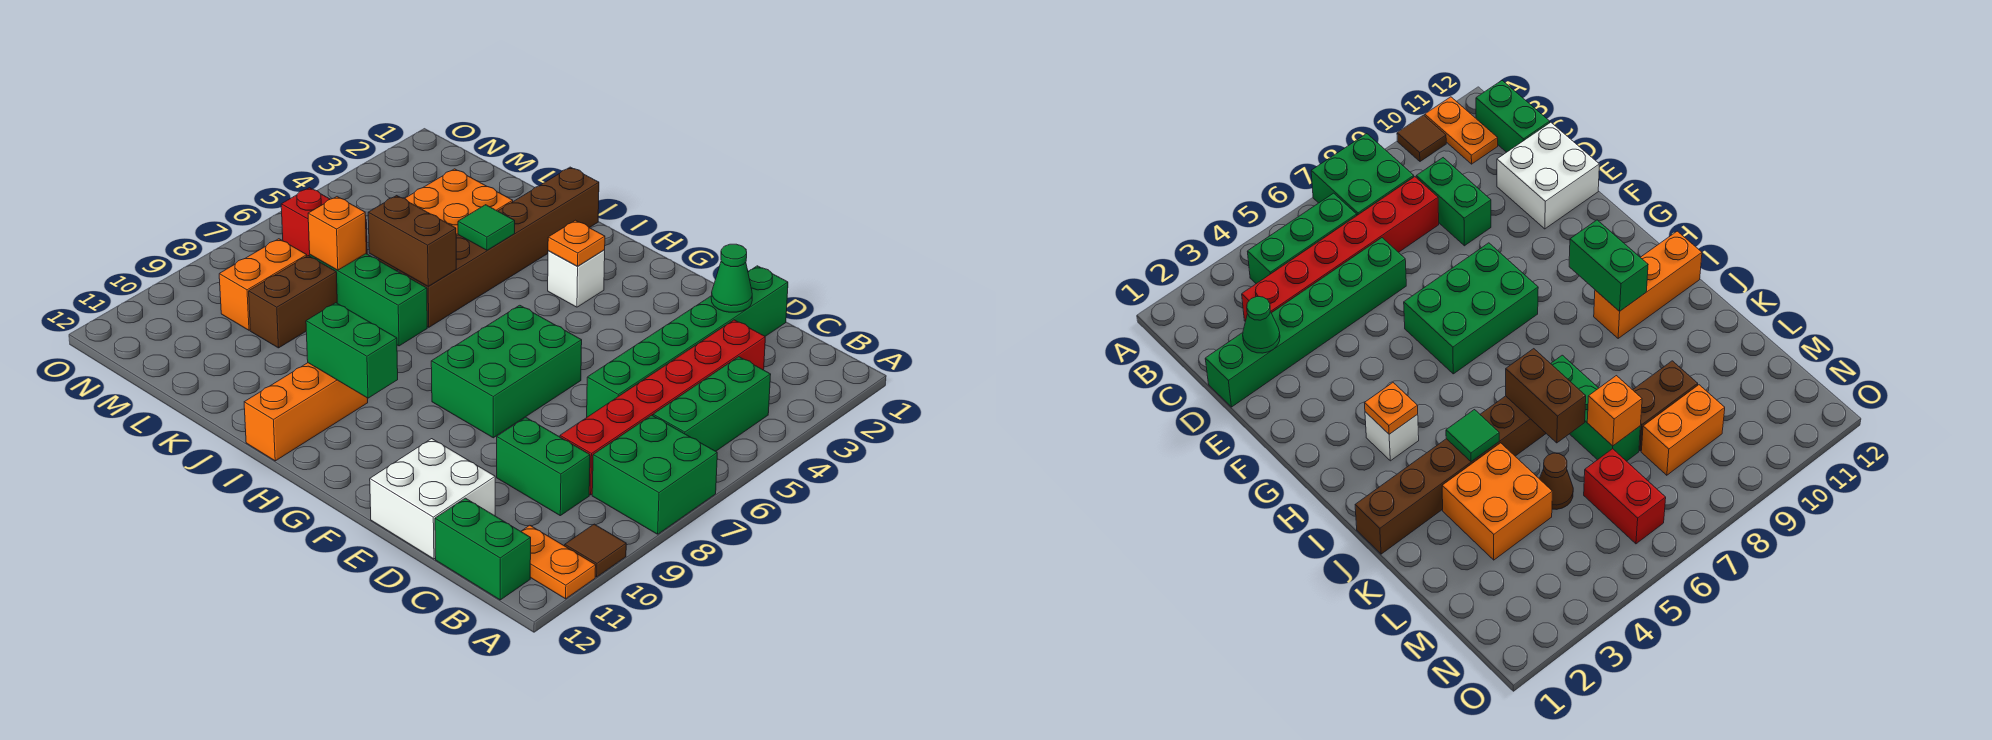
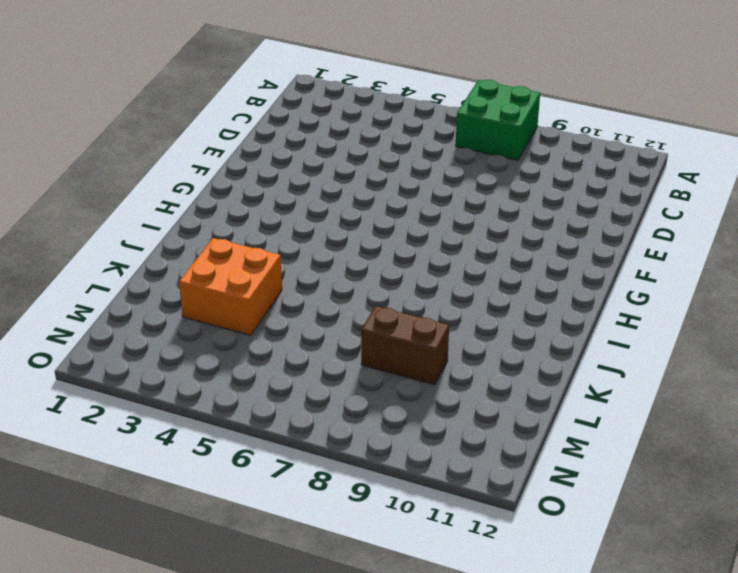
none -> brown tile A10 level 1
none -> orange plate A11:B11 level 1
none -> green brick B4:B6 level 1

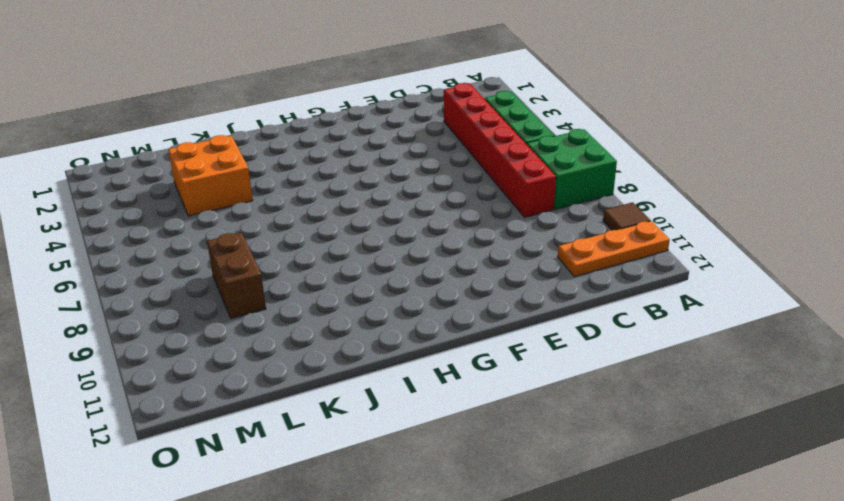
orange plate A11:C11 level 1 -> orange plate A11:B11 level 1
none -> green brick B12:C12 level 1
none -> green brick C9:D9 level 1
none -> green brick D1:D6 level 1

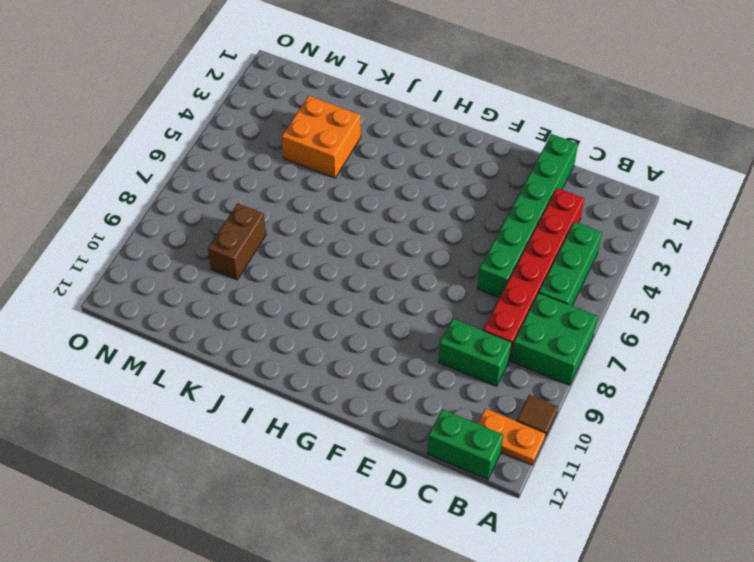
none -> white brick D11:E12 level 1
none -> green brick F6:G8 level 1
none -> white brick H3 level 1

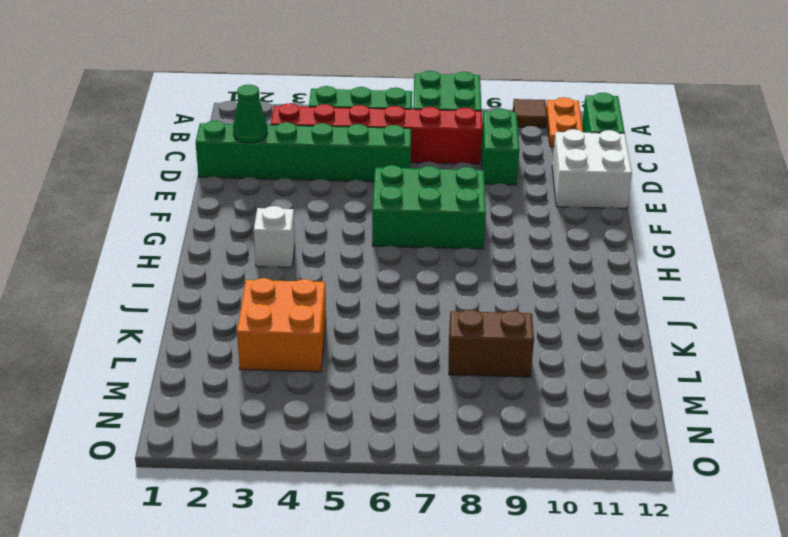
none -> orange brick I10:I12 level 1
none -> brown brick J1:J6 level 1
none -> green brick J7:L7 level 1

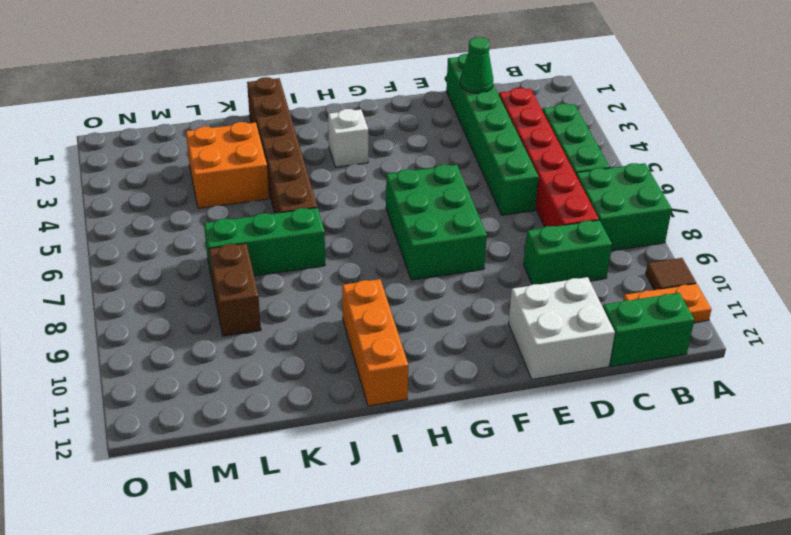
none -> brown cone L5 level 1
none -> red brick M6:N6 level 1
none -> orange brick M8:M9 level 1

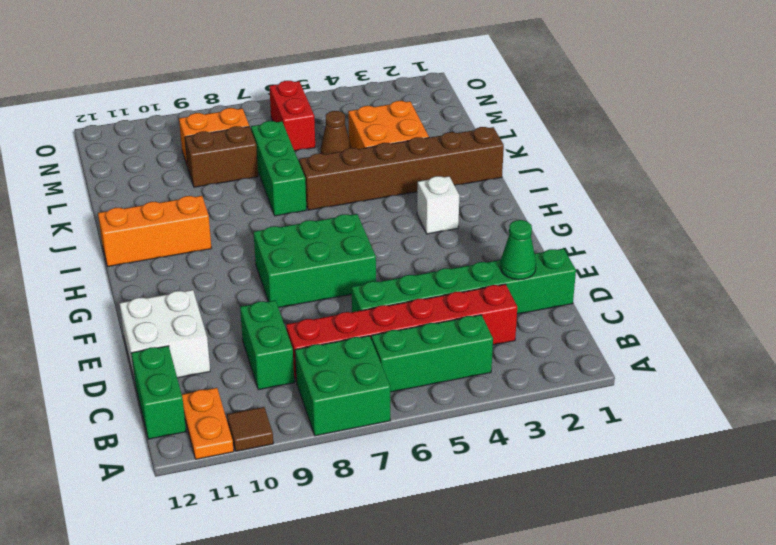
none -> orange plate H3 level 2
none -> green brick H10:I10 level 2
none -> green tile J4 level 2

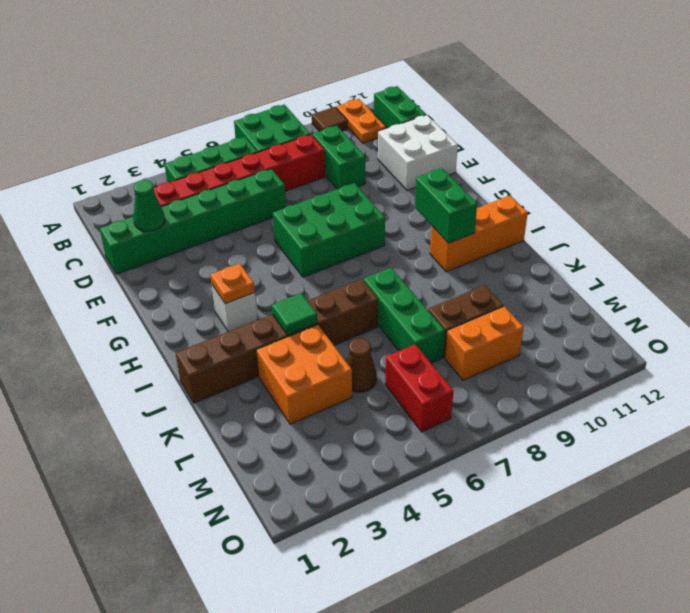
none -> brown brick J6:K6 level 2
none -> orange brick L7 level 2

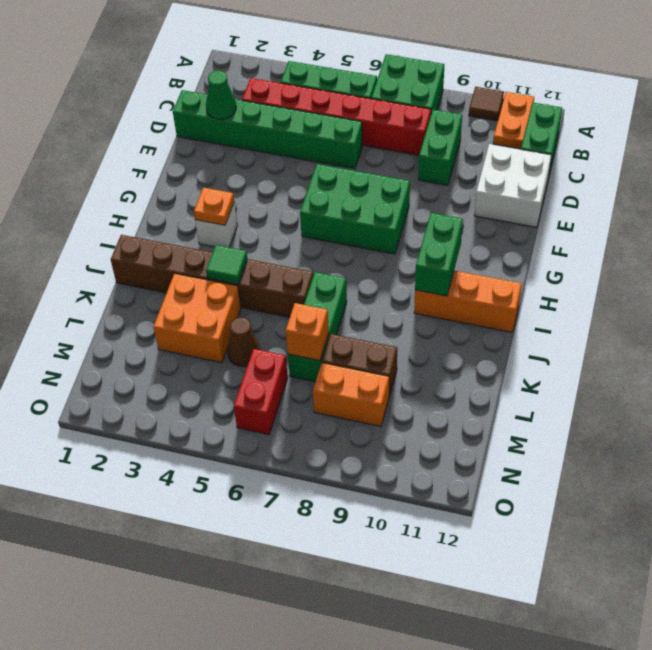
none -> brown brick J6:K6 level 2

